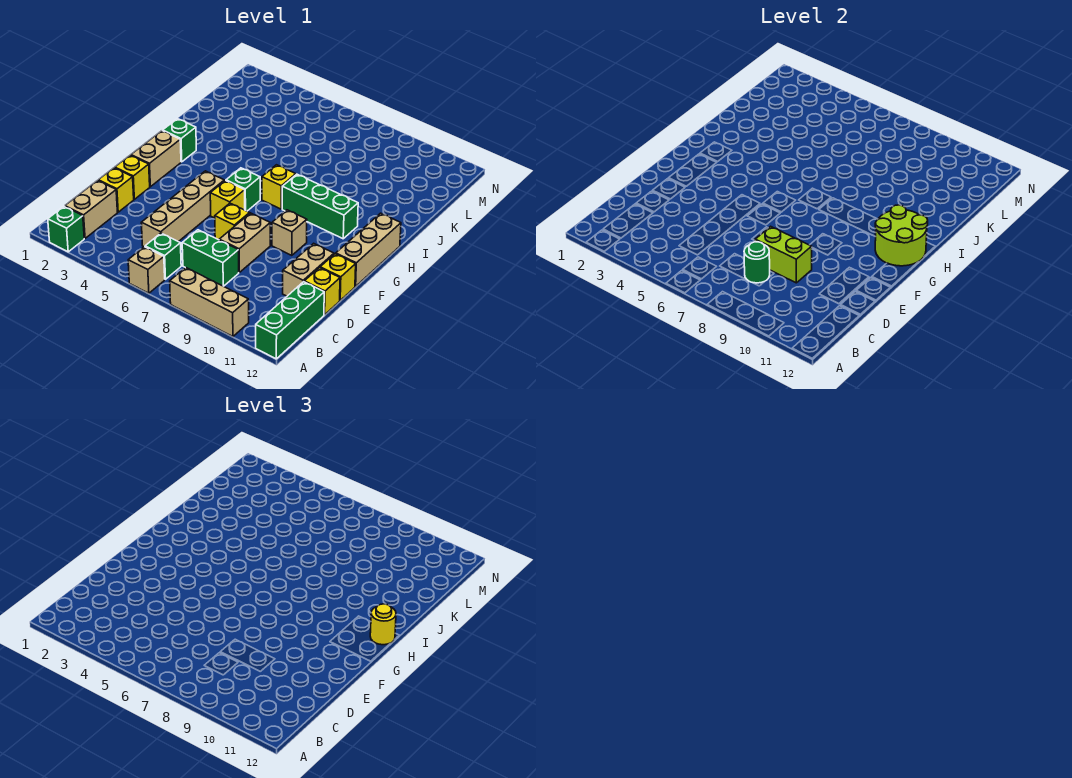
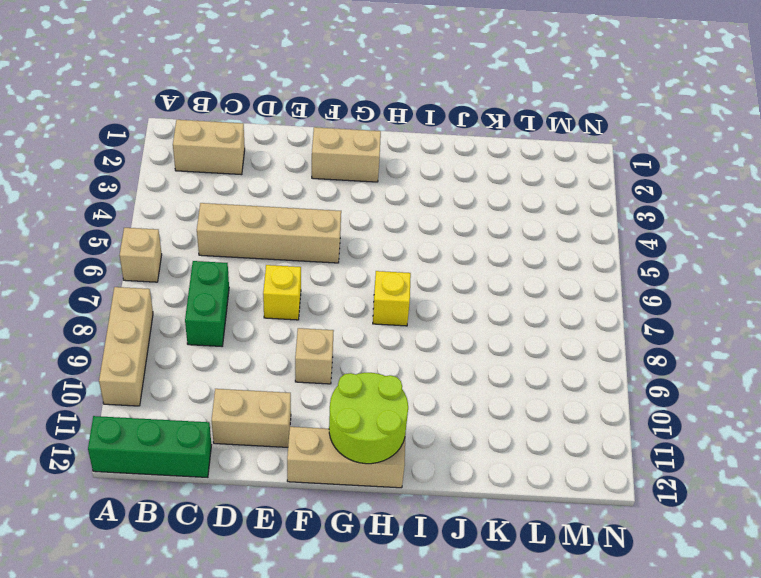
none -> green brick A2 level 1
none -> green brick B6 level 1
none -> yellow brick D2 level 1

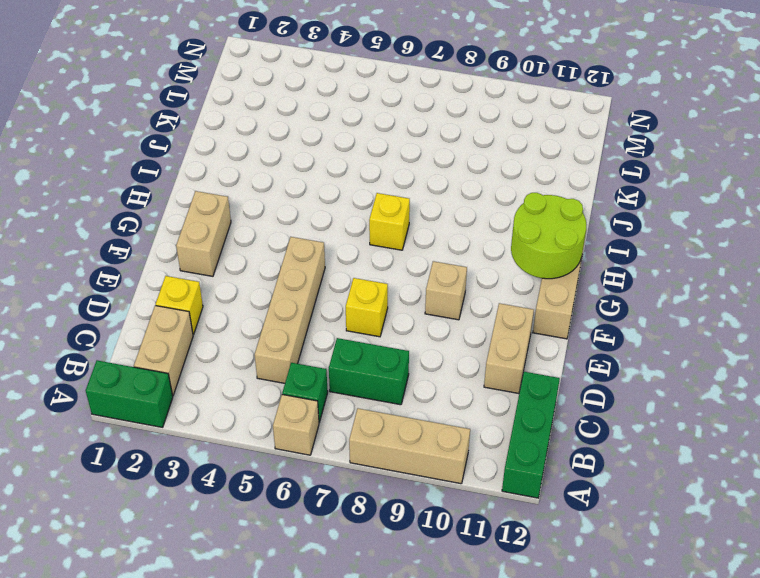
green brick A1:A2 level 1 -> green brick A2 level 1
none -> tan brick D8:E8 level 1
none -> yellow brick D12 level 1
none -> yellow brick E2 level 1

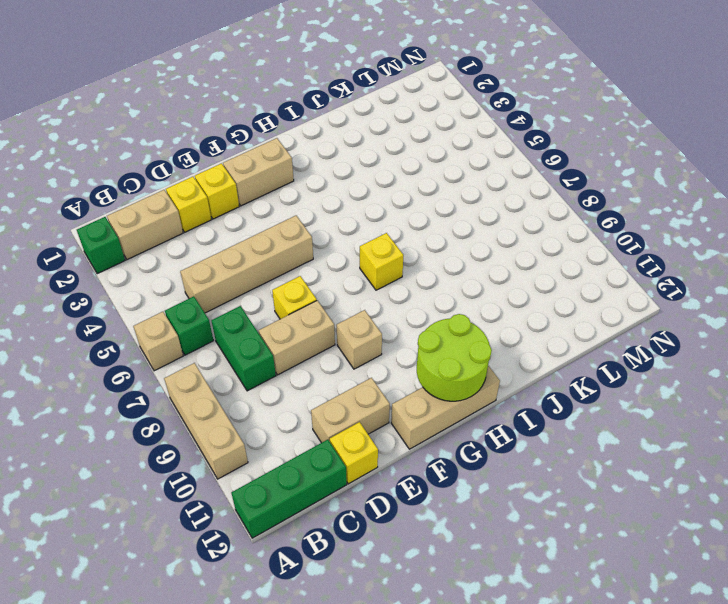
none -> yellow brick E12 level 1
none -> yellow brick F6 level 1
none -> green brick G6 level 1

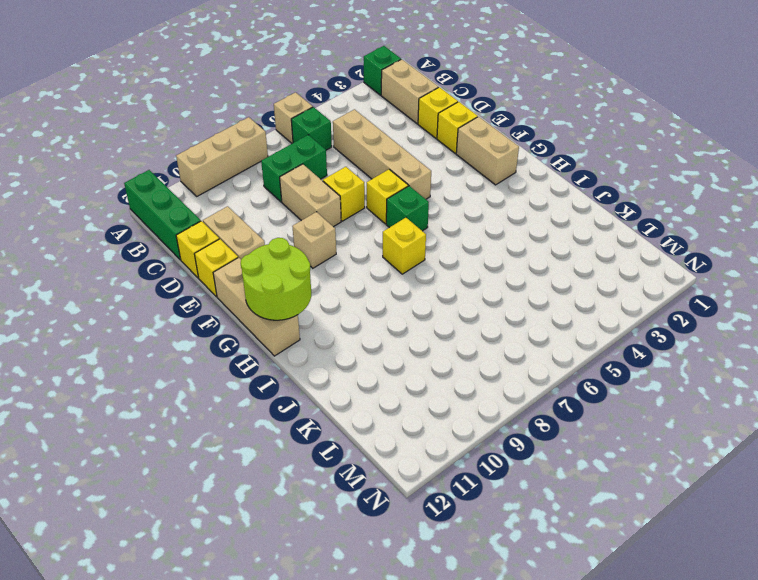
none -> green brick H2 level 1
none -> green brick H8:H10 level 1
none -> green round brick C8 level 2

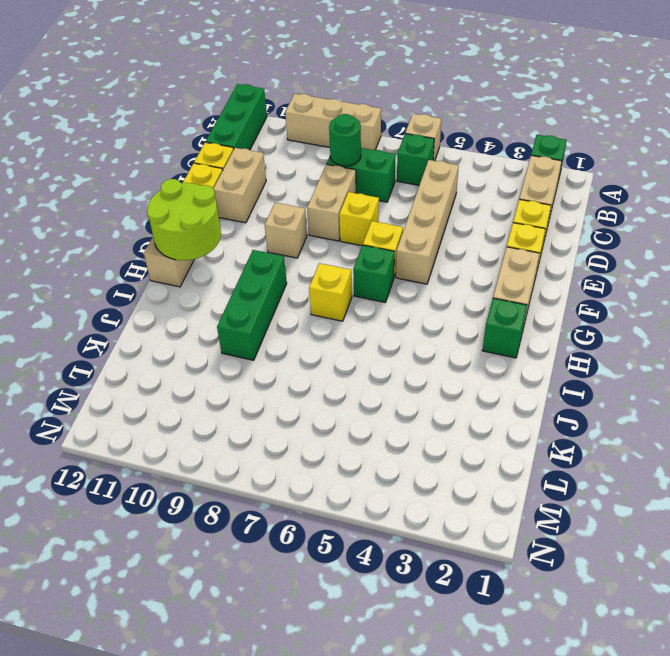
green brick H9:J9 level 1 -> green brick H8:H10 level 1
none -> lime brick D8:D9 level 2
none -> yellow round brick H12 level 3

